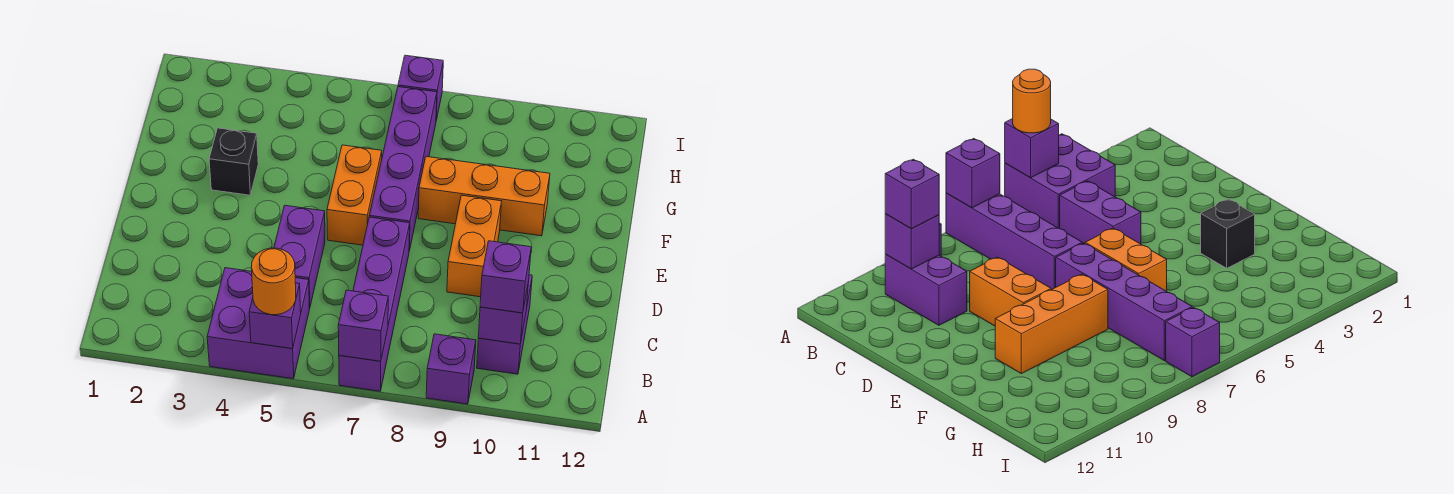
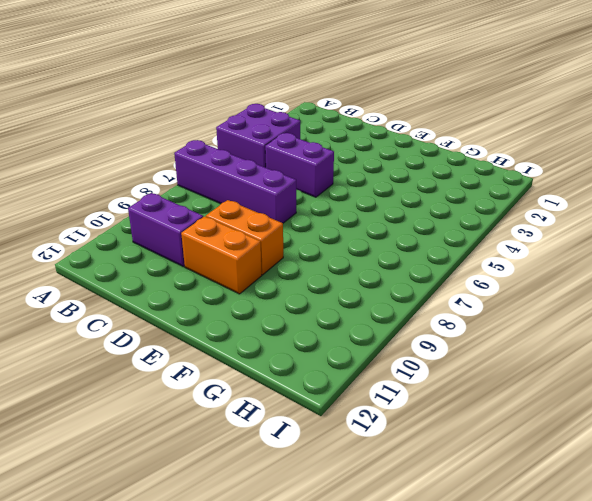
orange brick D10:E10 level 1 -> orange brick E6:F6 level 1
none -> purple brick A9 level 1
none -> purple brick E7:H7 level 1
none -> black brick F3 level 1

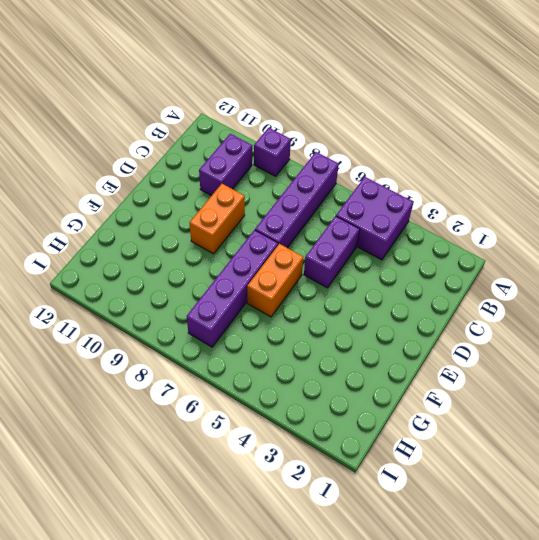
none -> black brick F3 level 1
none -> orange brick F8:F10 level 1
none -> purple brick I7 level 1

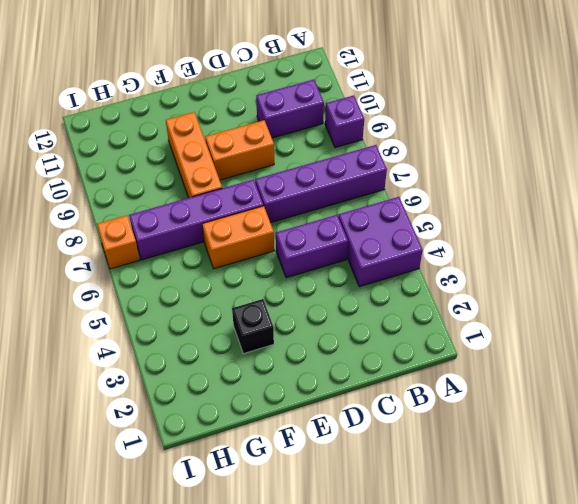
orange brick I7 level 1 -> purple brick I7 level 1
none -> purple brick A5 level 2
none -> purple brick A7 level 2
none -> purple brick B10 level 2

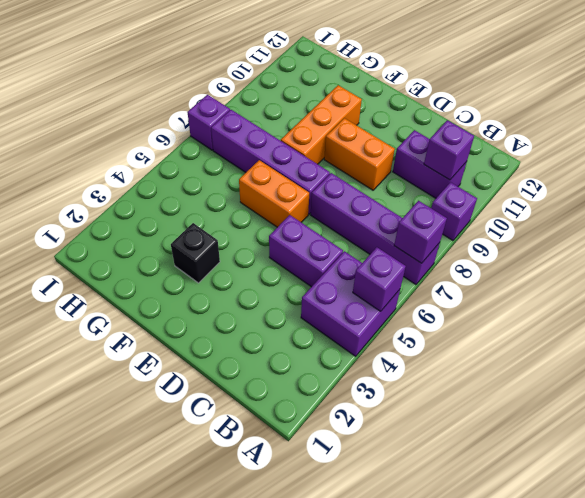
none -> orange round brick A5 level 3
none -> purple brick B10 level 3

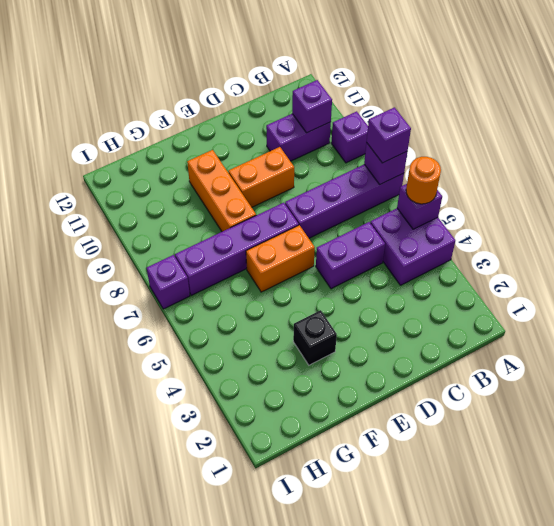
purple brick A7 level 3 -> purple brick B10 level 3

